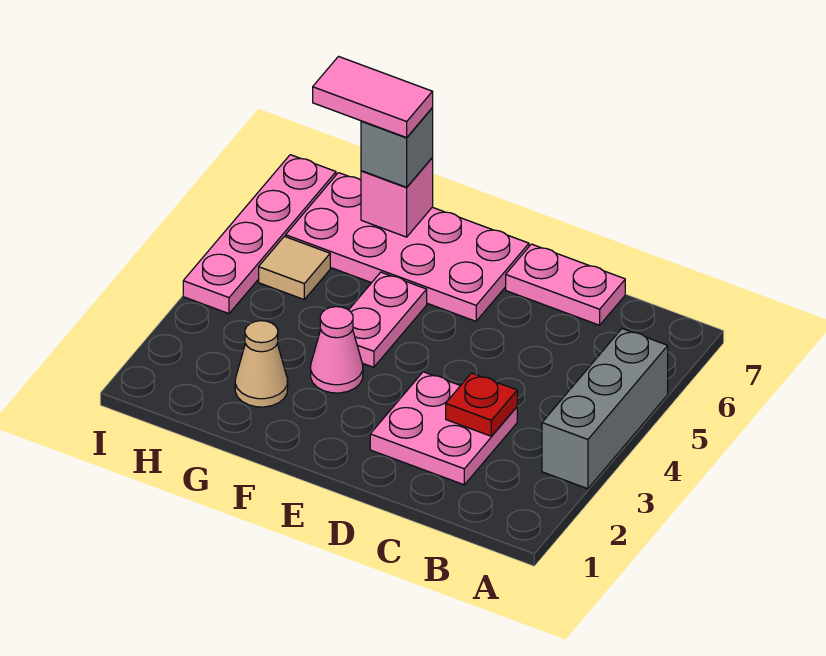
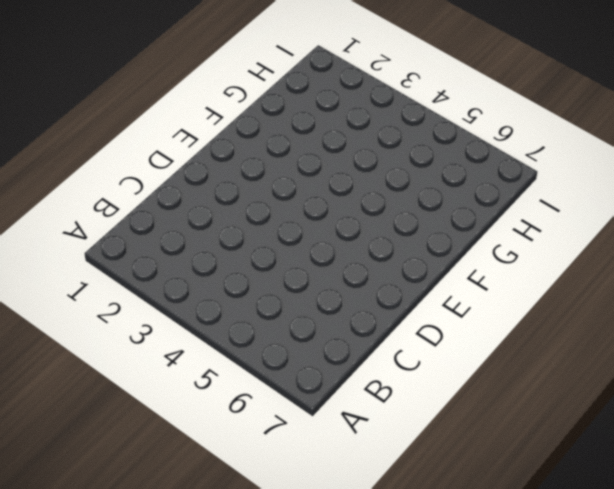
none -> grey brick A3:A5 level 1
none -> pink plate C2:D3 level 1
none -> pink plate C7:D7 level 1

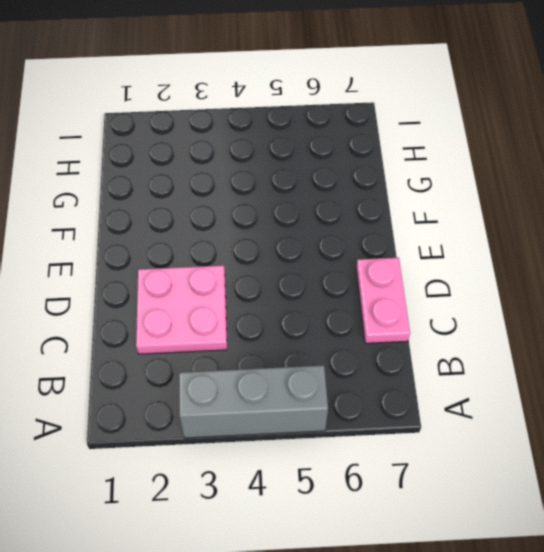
none -> pink plate E6:H7 level 1
none -> pink cone F3 level 1
none -> pink plate F4:F5 level 1

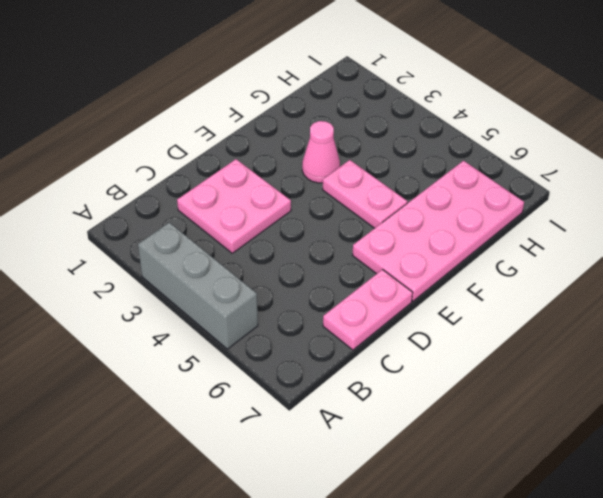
none -> tan cone G2 level 1
none -> tan tile H5 level 1
none -> pink plate I4:I7 level 1

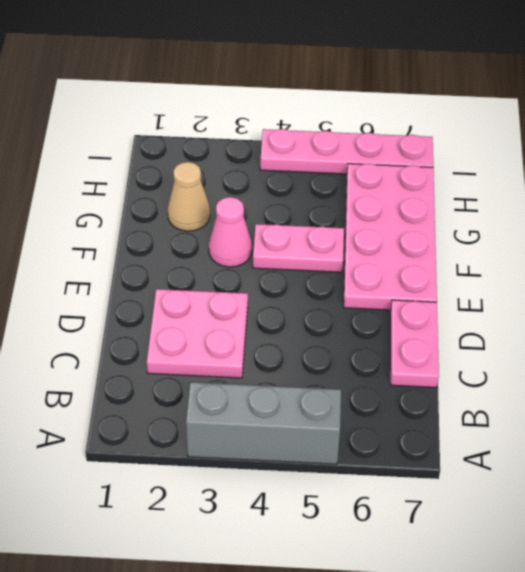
none -> tan tile H5 level 1
none -> red plate C3 level 2
none -> pink brick G7 level 2

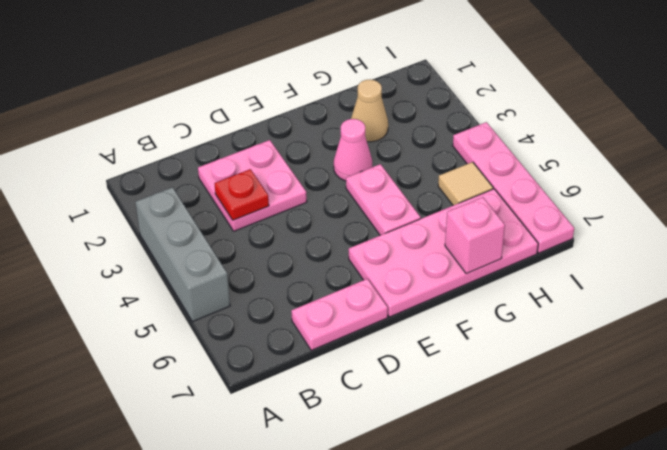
none -> grey brick G7 level 3
none -> pink tile G7:H7 level 4

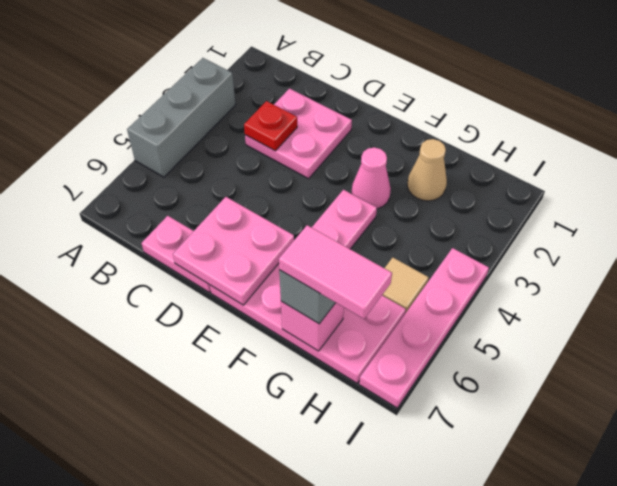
pink plate D6:E7 level 2 -> none

